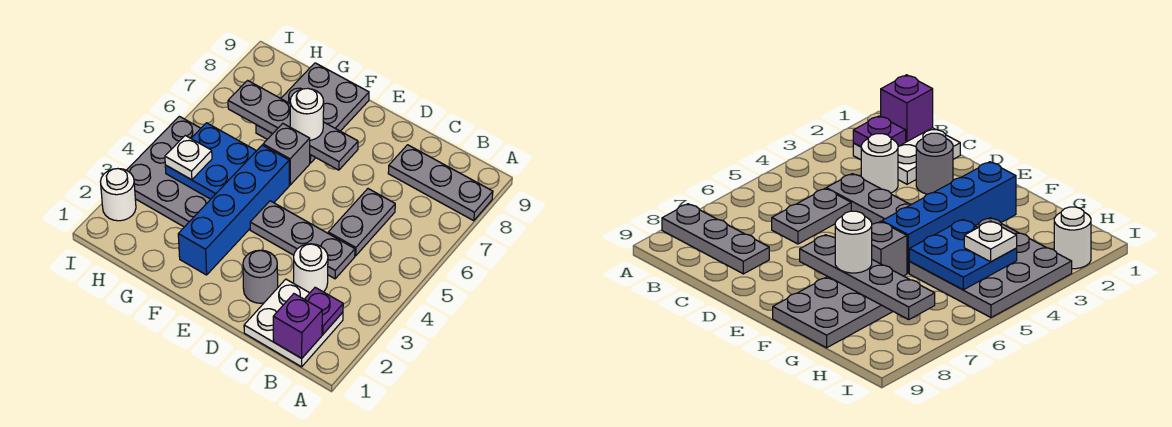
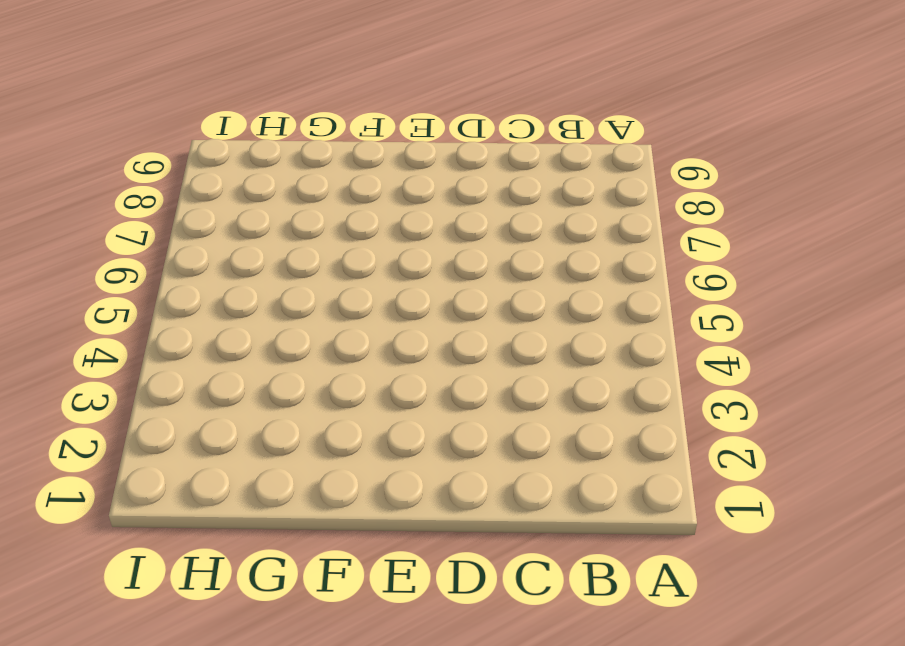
none -> grey plate A8:C8 level 1
none -> white plate B1:C2 level 1
none -> white round brick C3 level 1

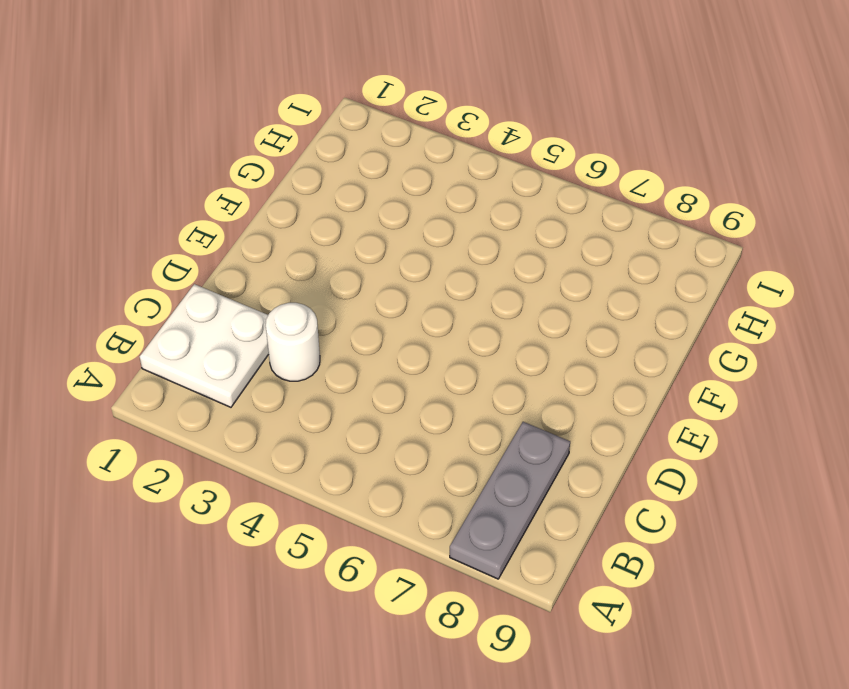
none -> grey plate C4:E4 level 1
none -> grey plate C5:C6 level 1
none -> grey round brick D2 level 1

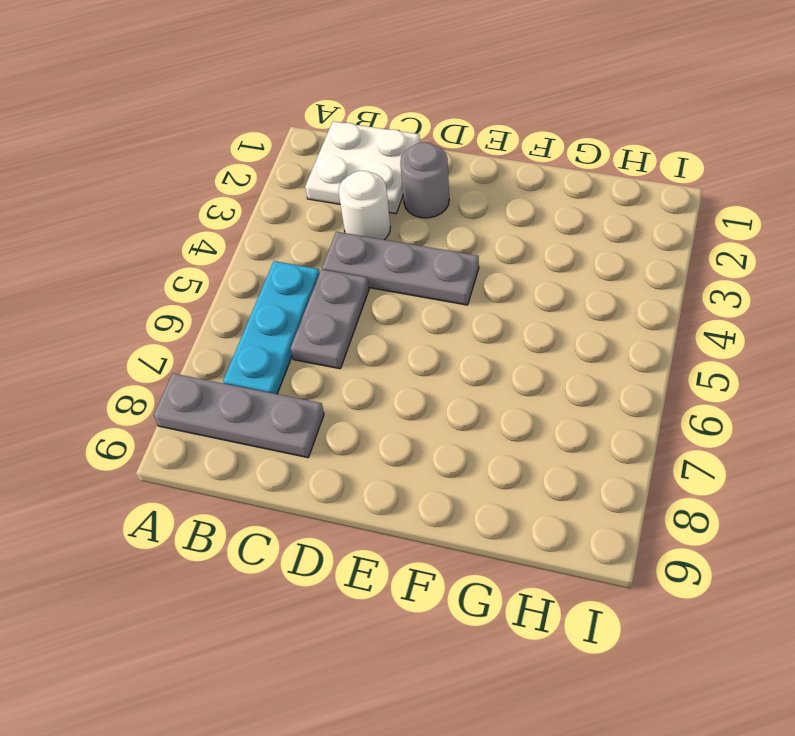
cyan plate B5:B7 level 1 -> none
none -> blue brick F2:F5 level 1
none -> grey brick F6 level 1
none -> grey plate F7:G9 level 1

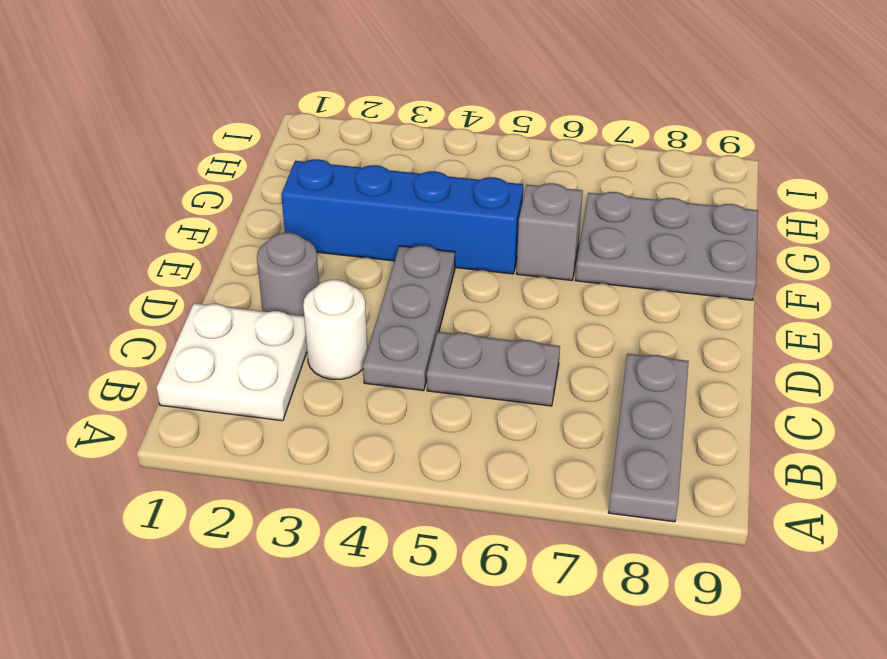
none -> grey plate G3:I5 level 1
none -> white round brick I2 level 1
none -> purple brick B1 level 2

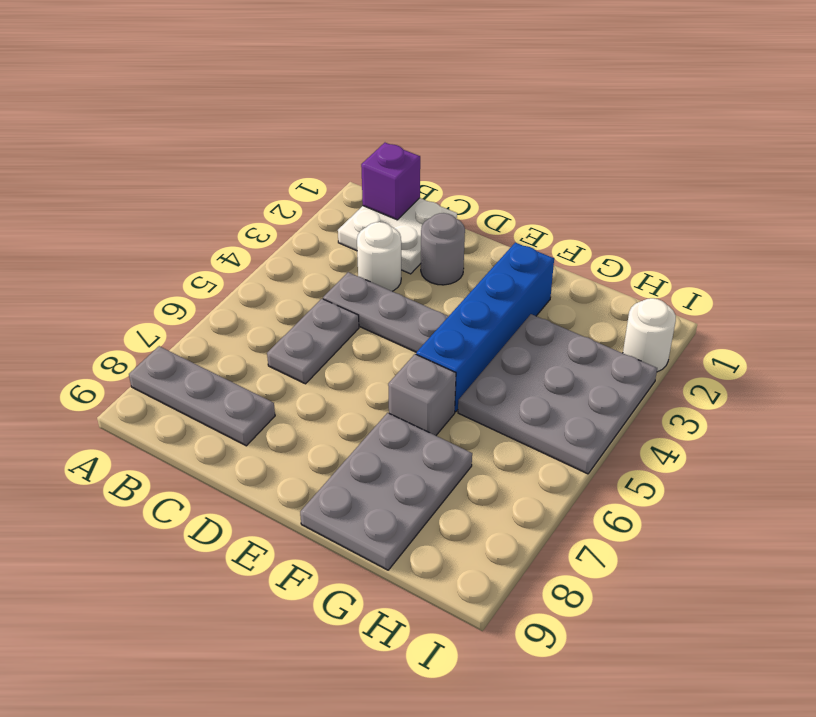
none -> purple plate B2 level 2
none -> grey plate E7:H7 level 2
none -> blue plate G4:H5 level 2

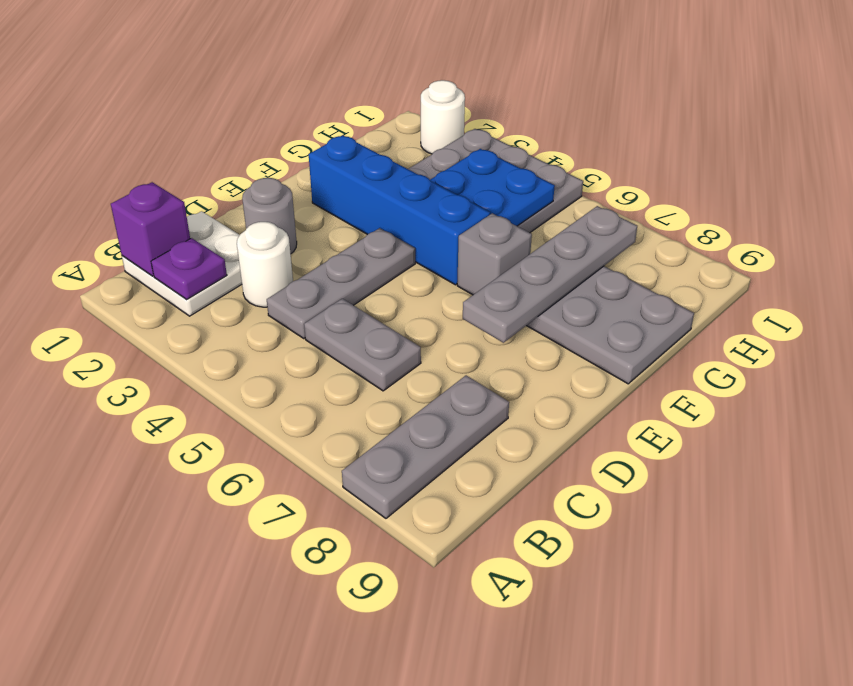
none -> white round brick F7 level 3
none -> white plate H4 level 3

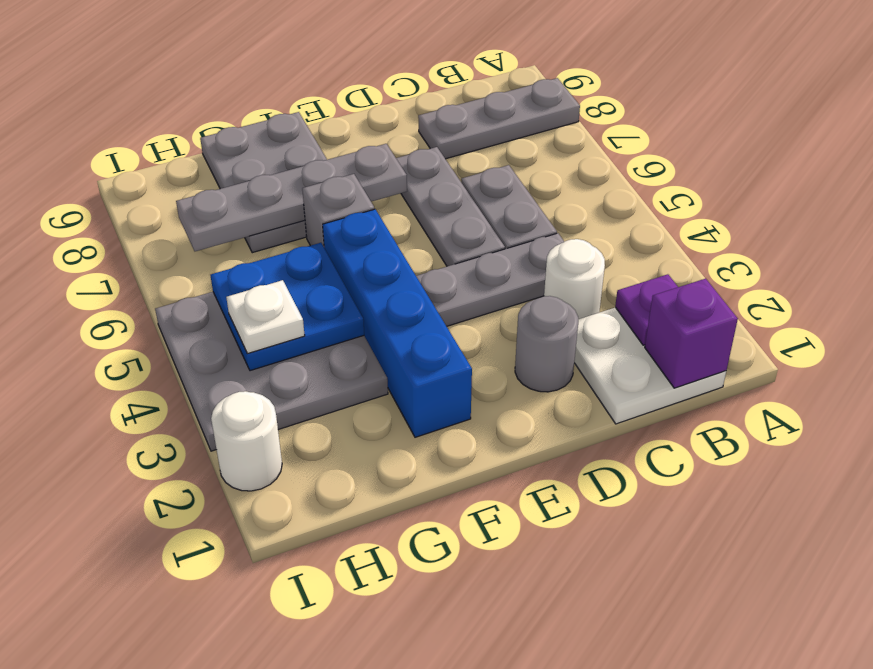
grey plate D5:D7 level 1 -> none
none -> white round brick F7 level 3

